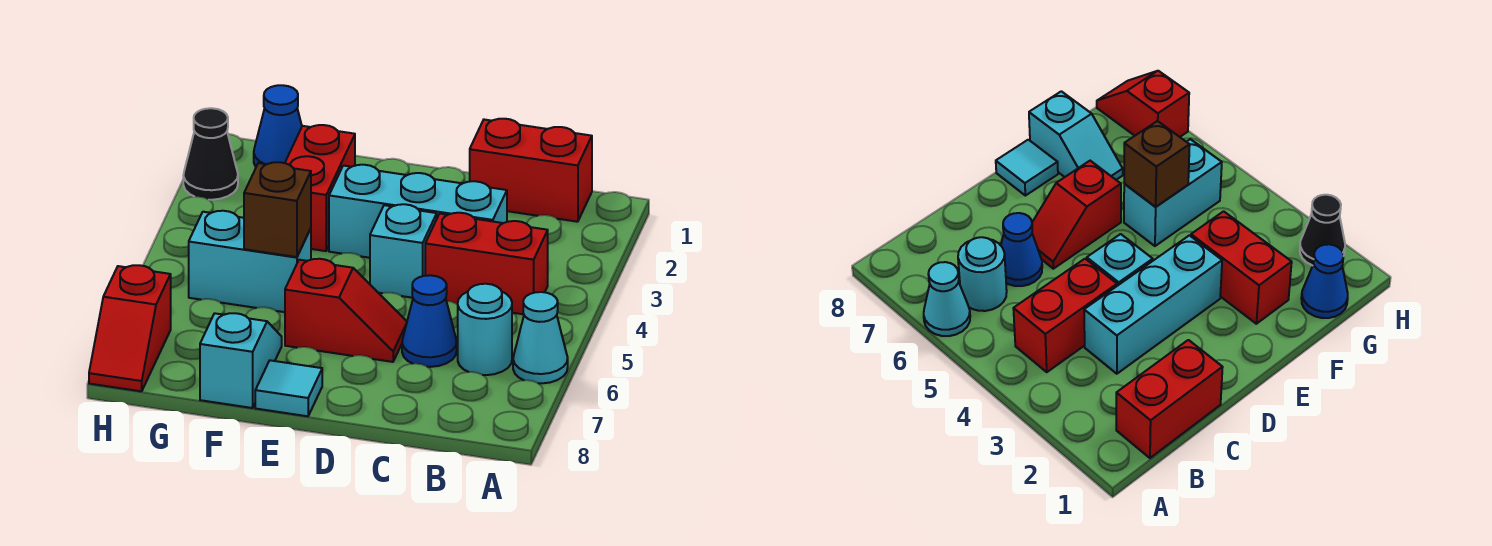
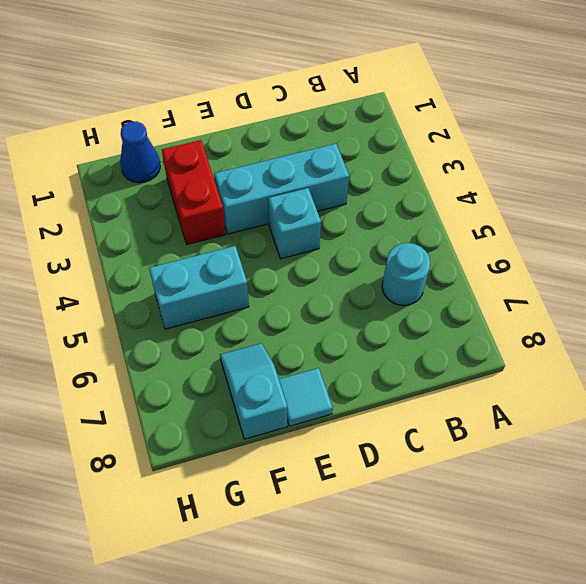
none -> cyan cone A6 level 1
none -> red brick B1:C1 level 1
none -> red brick B4:C4 level 1

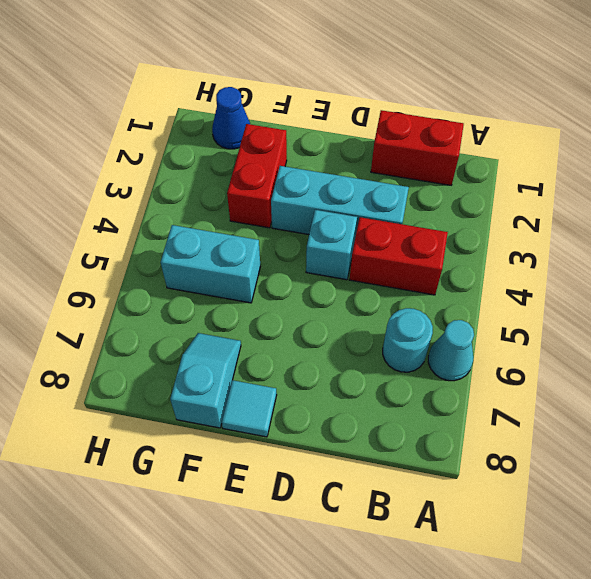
none -> blue cone C6 level 1
none -> red slope D6:E6 level 1 top E
none -> black cone H2 level 1

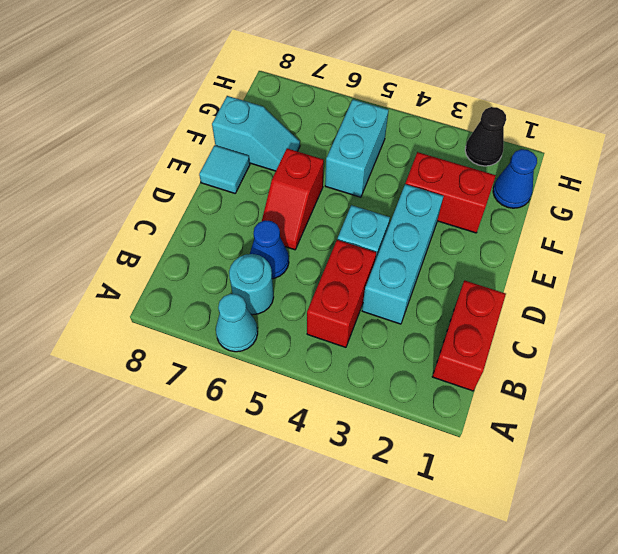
none -> red slope H7:H8 level 1 top 7
none -> brown brick F5 level 2

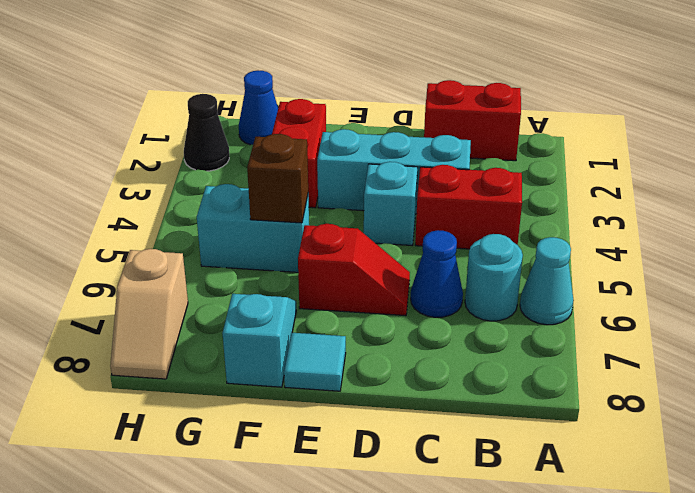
tan slope H7:H8 level 1 top 7 -> red slope H7:H8 level 1 top 7

